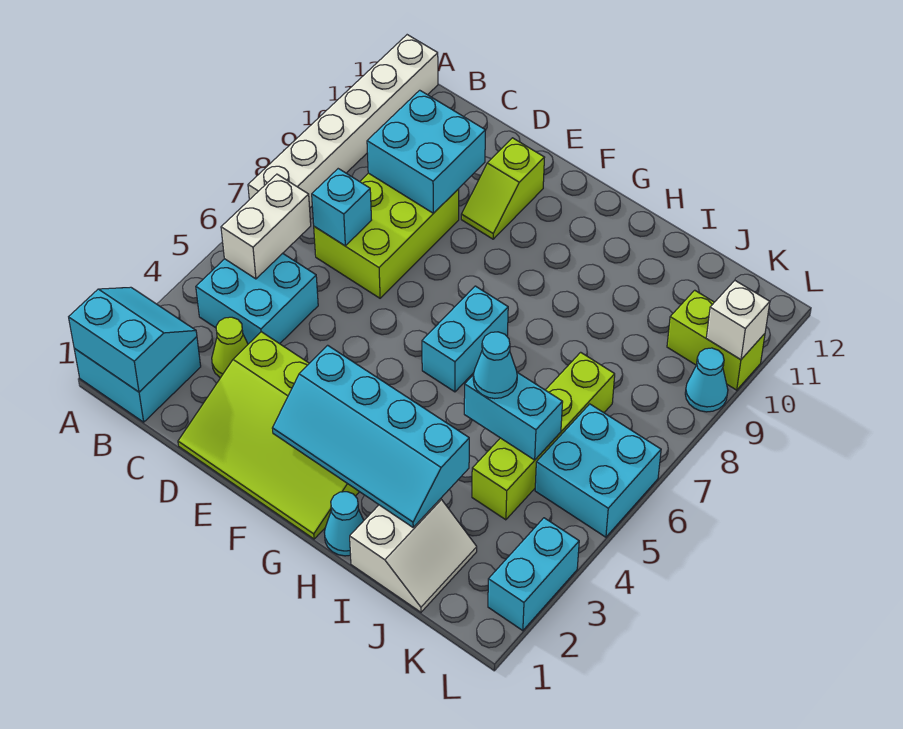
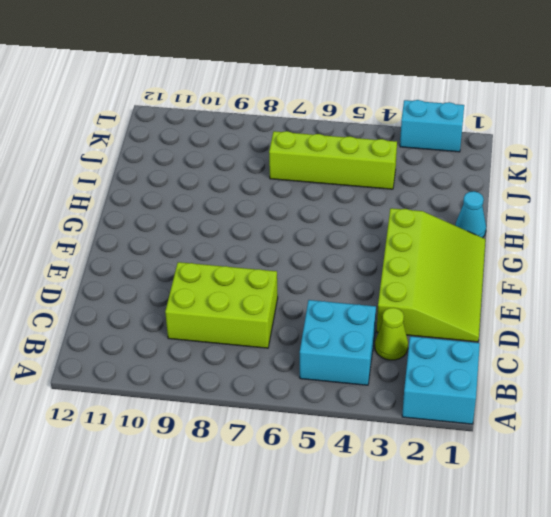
none -> white brick A7:A12 level 1
none -> lime slope E10:E11 level 1 top 11
none -> cyan brick G6:G7 level 1

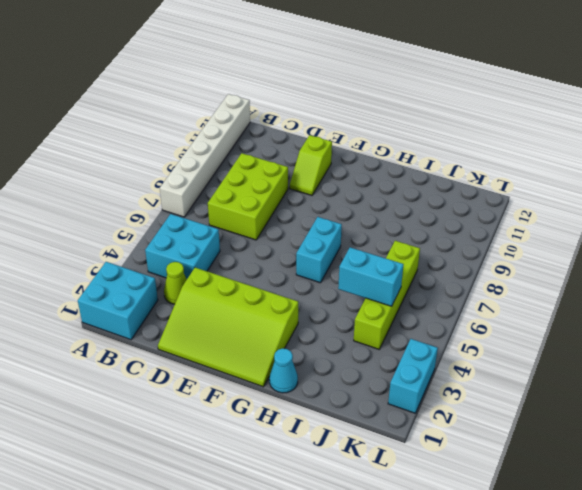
none -> white slope I1:J2 level 1 top I
none -> cyan brick K5:L6 level 1
none -> lime brick K10:L10 level 1

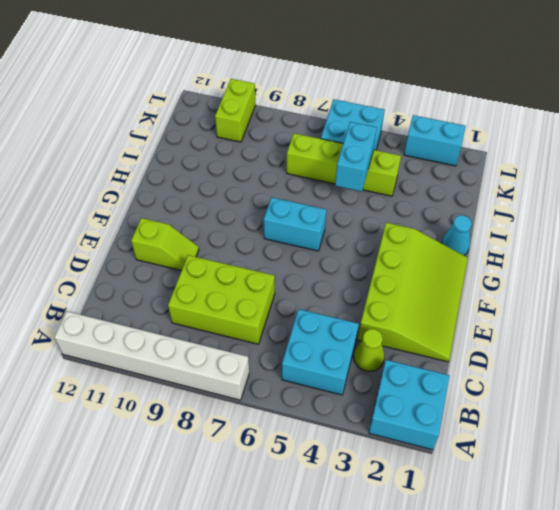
none -> white slope I1:J2 level 1 top I
none -> cyan cone L9 level 1
none -> cyan slope A1:B2 level 2 top 1

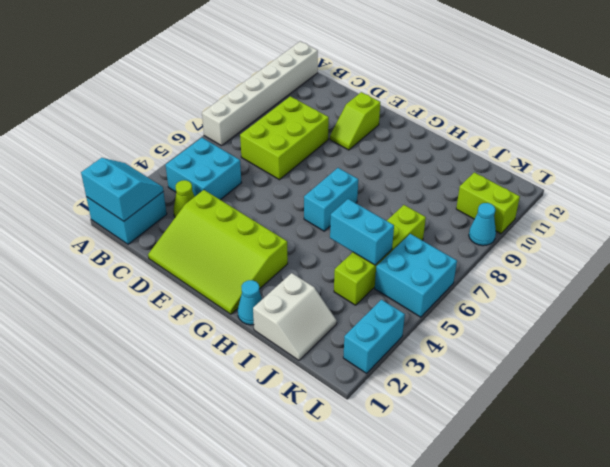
none -> white brick B5:B6 level 2
none -> cyan brick C7 level 2
none -> cyan brick C9:D10 level 2

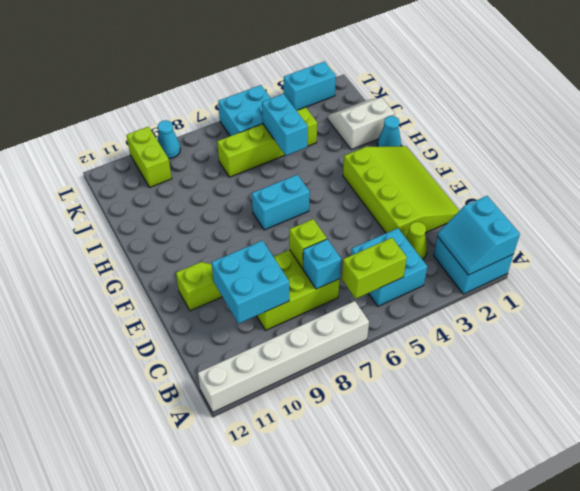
lime brick B5:B6 level 2 -> white brick B5:B6 level 2
lime brick D7 level 2 -> none
none -> cyan slope F2:I3 level 2 top 3
none -> white brick L10 level 2
none -> cyan cone I5 level 3

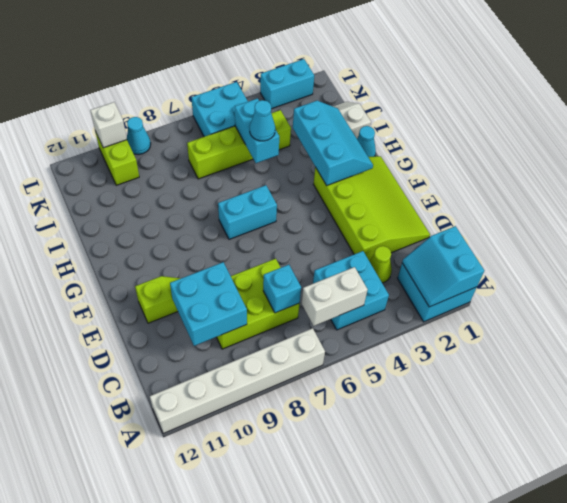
cyan slope G2:I3 level 2 top 3 -> cyan slope F2:I3 level 2 top 3

